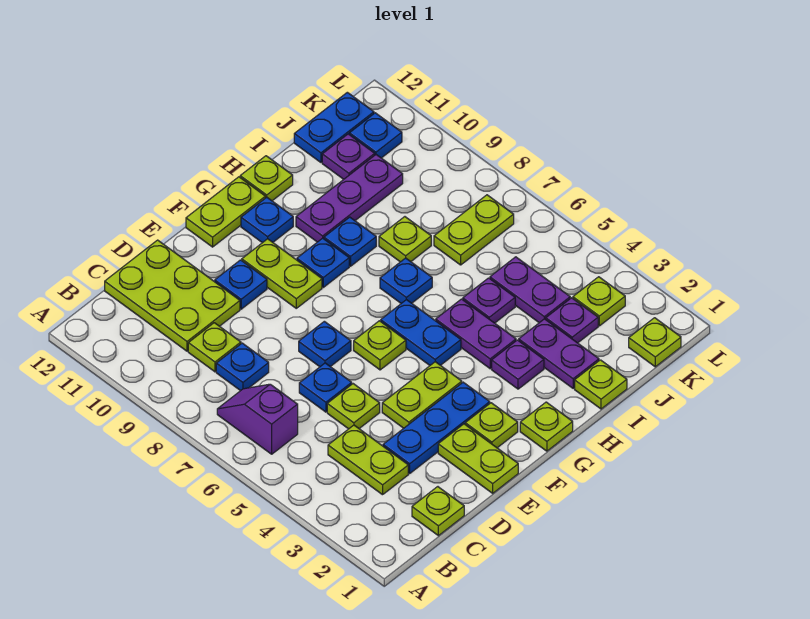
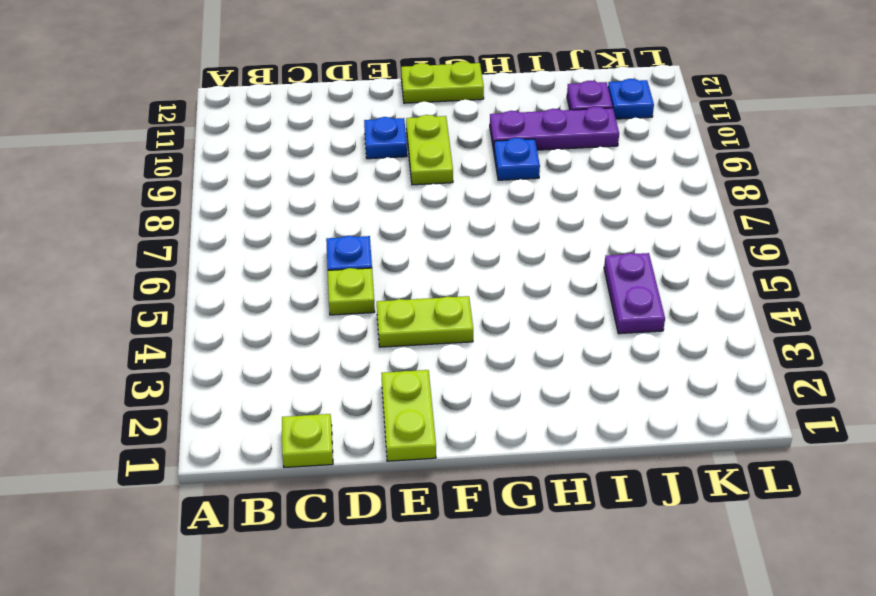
none -> purple slope B6:B7 level 1 top 6
none -> lime plate C3:C4 level 1
none -> blue plate C8 level 1
none -> lime plate C9 level 1

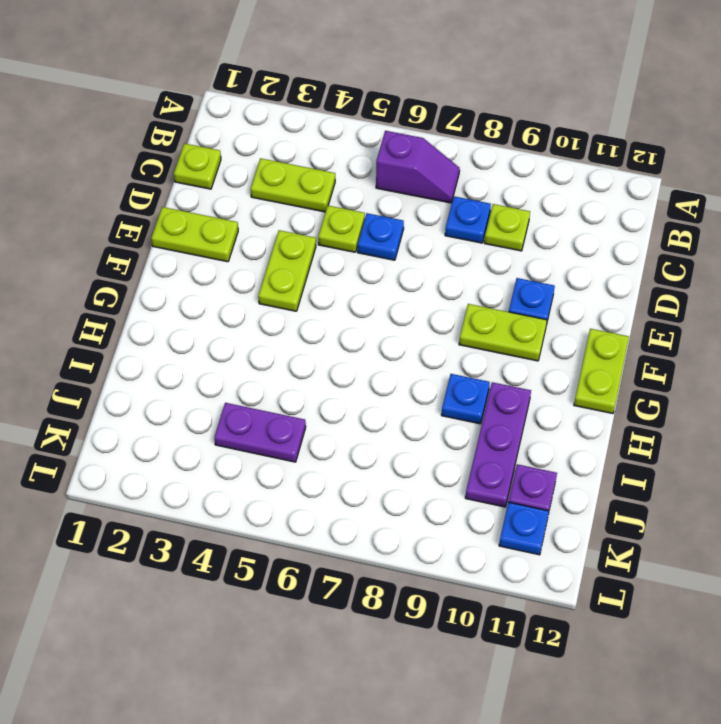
none -> lime plate C10:D12 level 1
none -> blue plate D3:F3 level 1
none -> blue plate E7 level 1
none -> lime plate F2 level 1

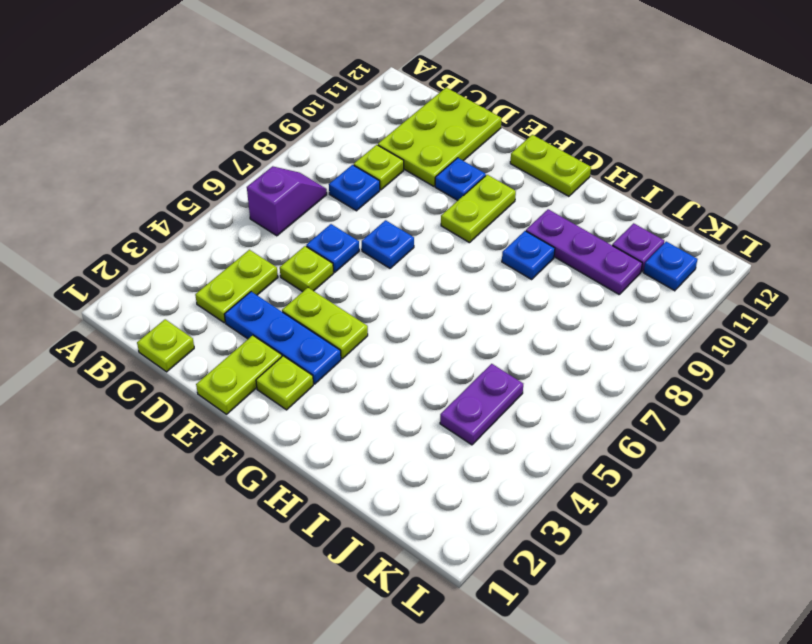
none -> lime plate F6 level 1
none -> lime plate G1 level 1
none -> blue plate G5:G6 level 1
none -> blue plate G9 level 1

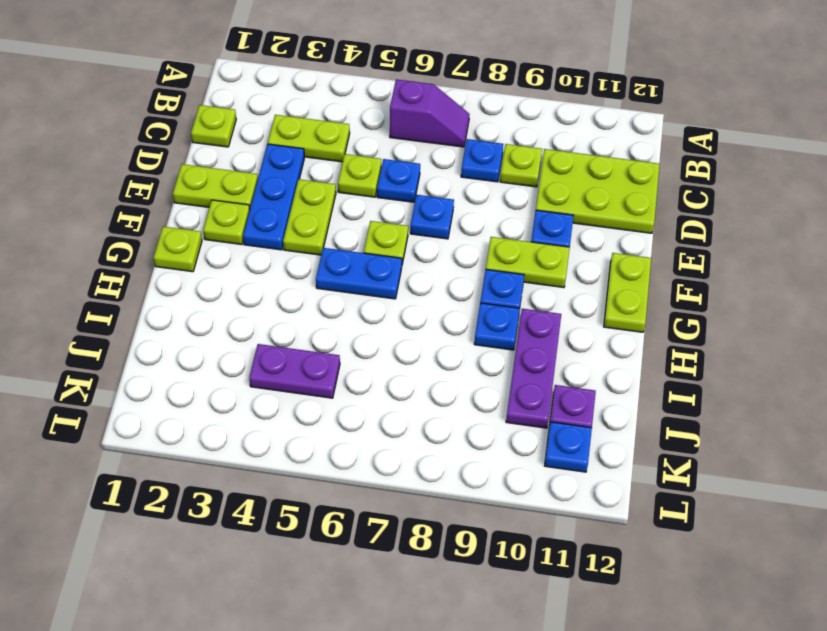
none -> blue plate G11 level 1
none -> purple plate H3 level 1
none -> purple plate H4:H5 level 1
none -> blue plate H7 level 1

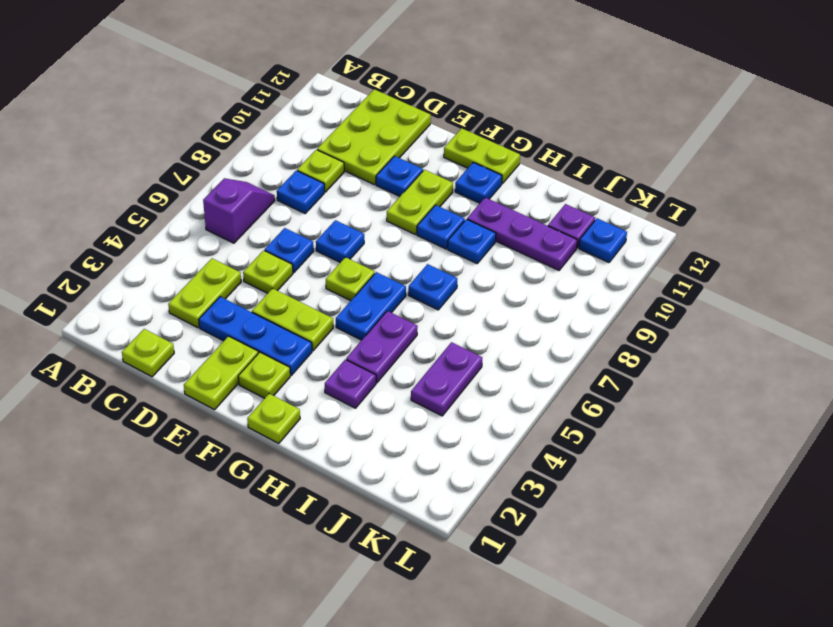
none -> lime plate H12 level 1
none -> lime plate I1 level 1
none -> purple plate I2:I3 level 1
none -> purple plate I5 level 1

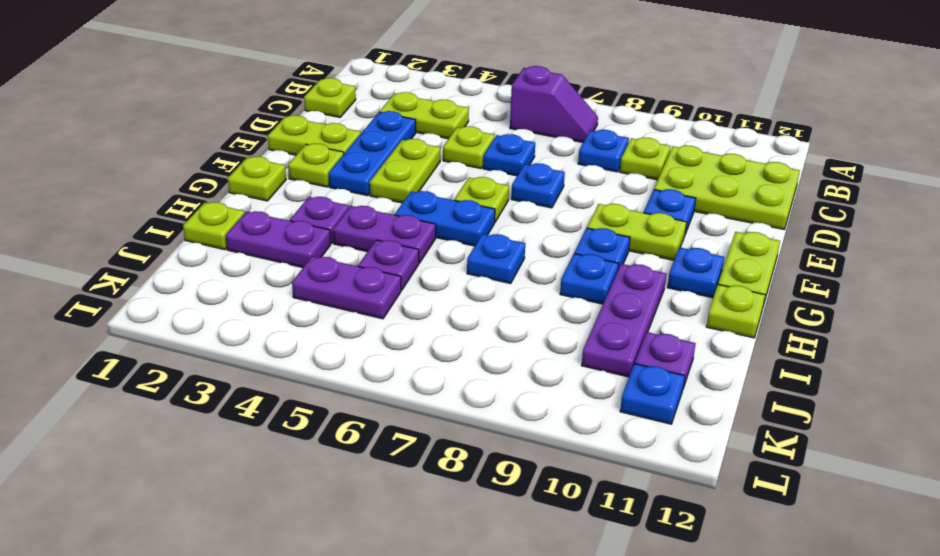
none -> lime plate I8 level 1
none -> purple plate J3 level 1
none -> lime plate J7:K7 level 1
none -> blue plate J12:K12 level 1

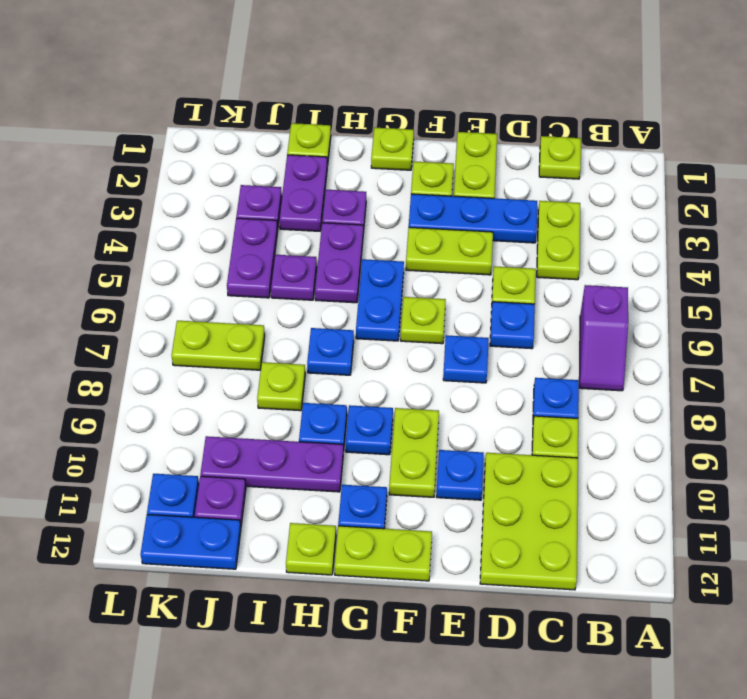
none -> lime plate K1 level 1
none -> lime plate K3 level 1

